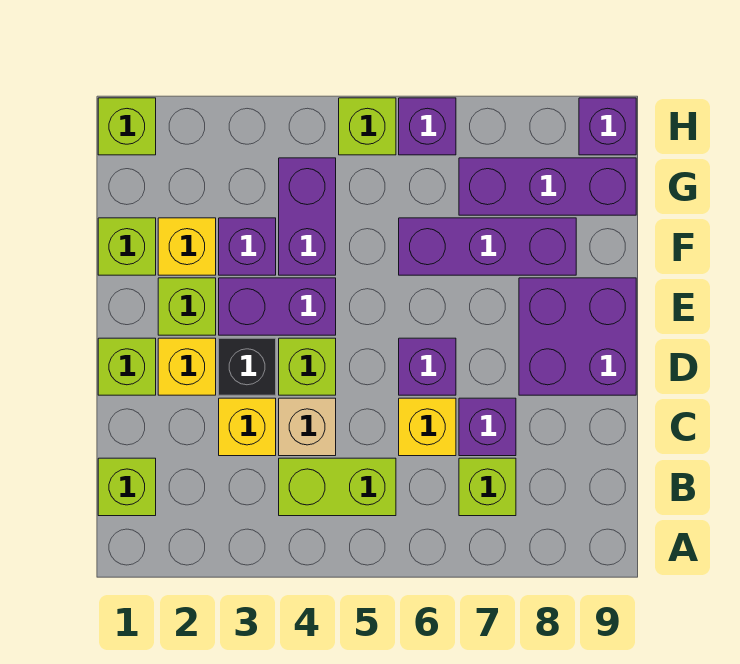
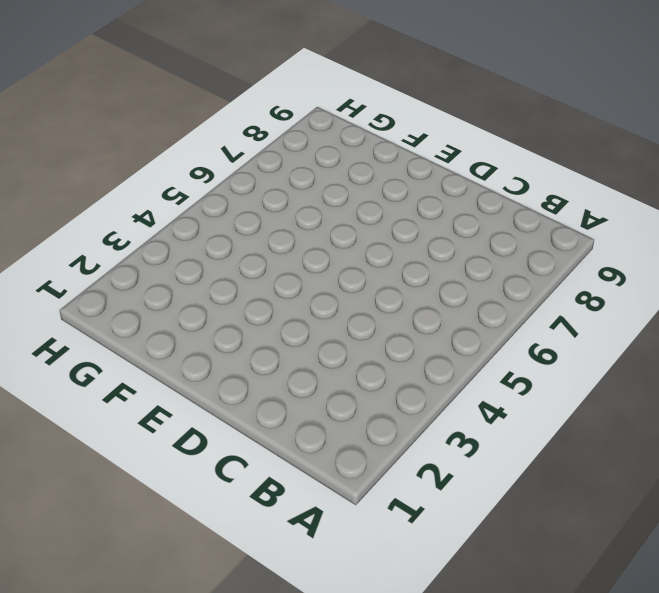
none -> lime brick B1 level 1
none -> lime brick B4:B5 level 1
none -> lime brick B7 level 1

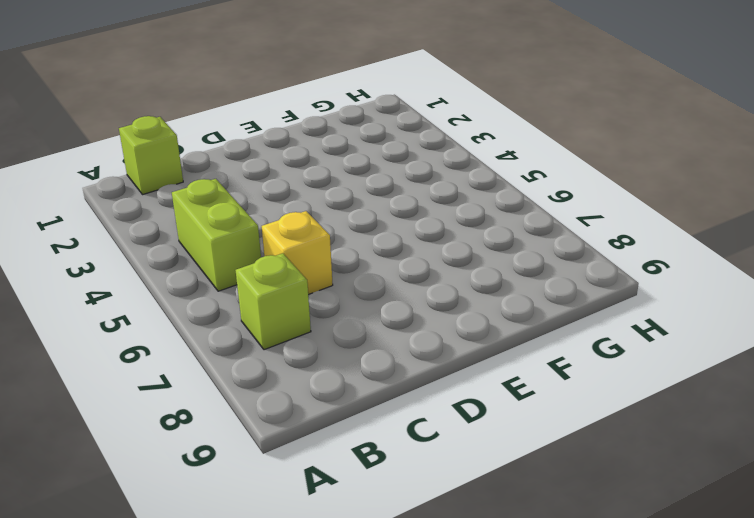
none -> yellow brick C3 level 1
none -> tan brick C4 level 1
none -> purple brick C7 level 1

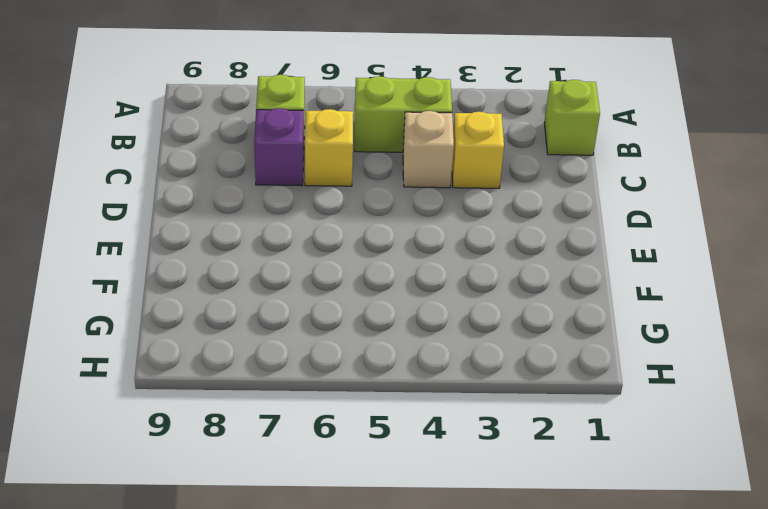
none -> lime brick D1 level 1
none -> yellow brick D2 level 1
none -> black brick D3 level 1

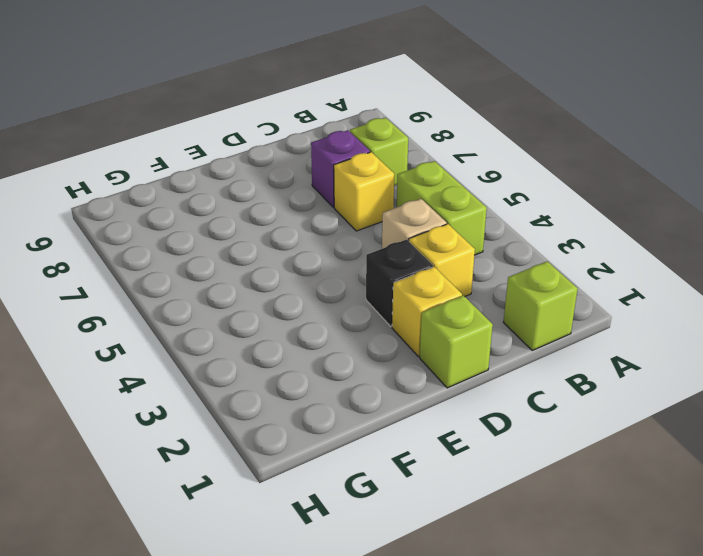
none -> lime brick D4 level 1
none -> purple brick D6 level 1
none -> purple brick D8:E9 level 1

